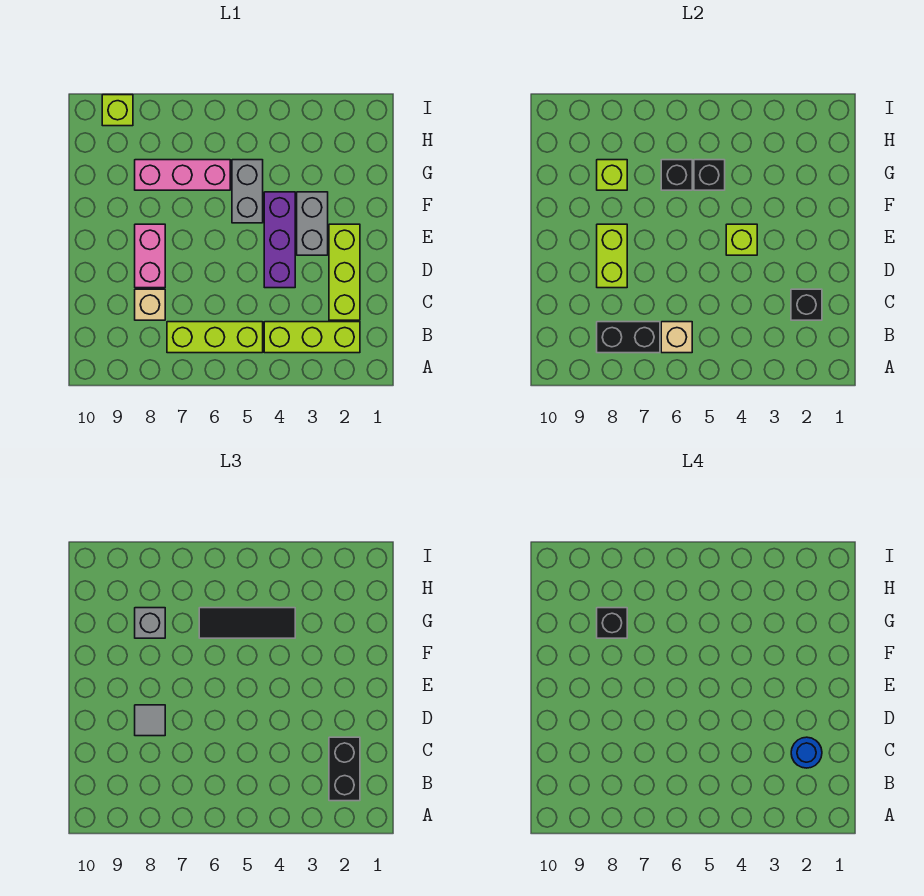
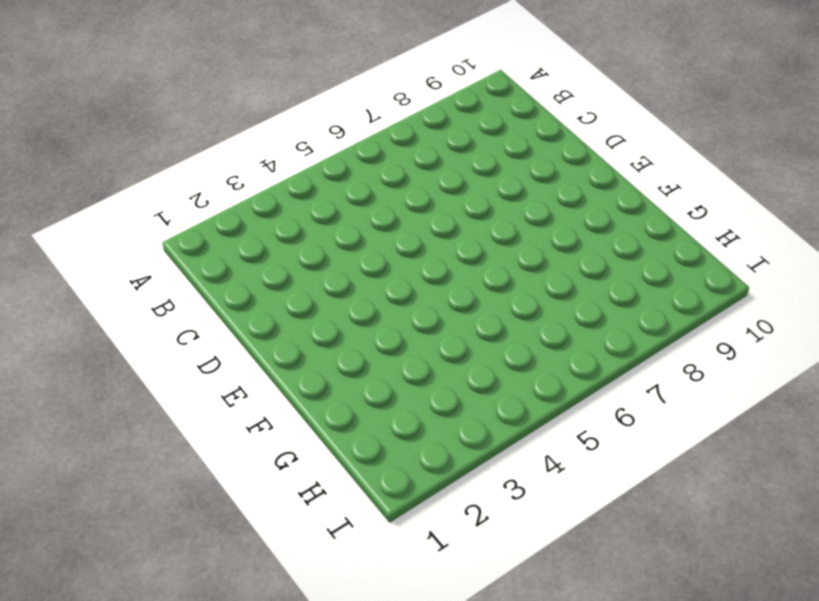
none -> lime brick B2:B4 level 1
none -> lime brick B5:B7 level 1
none -> lime brick C2:E2 level 1

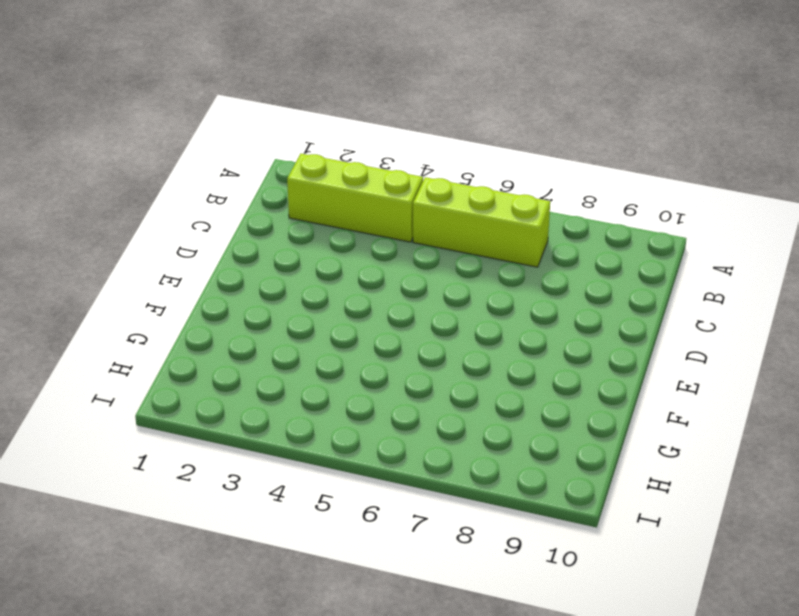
none -> lime brick C2:E2 level 1
none -> tan brick C8 level 1
none -> purple brick D4:F4 level 1

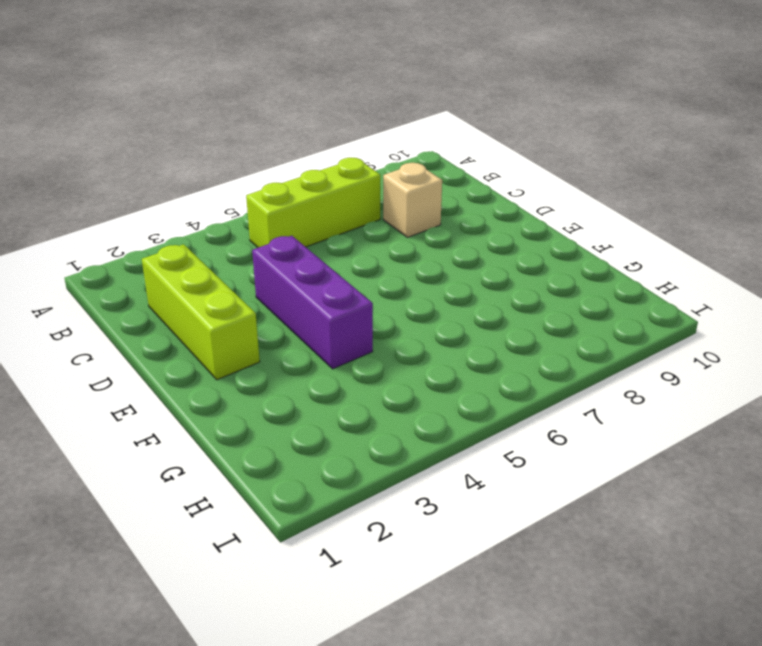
none -> lime brick B2:B4 level 1
none -> pink brick D8:E8 level 1
none -> grey brick E3:F3 level 1

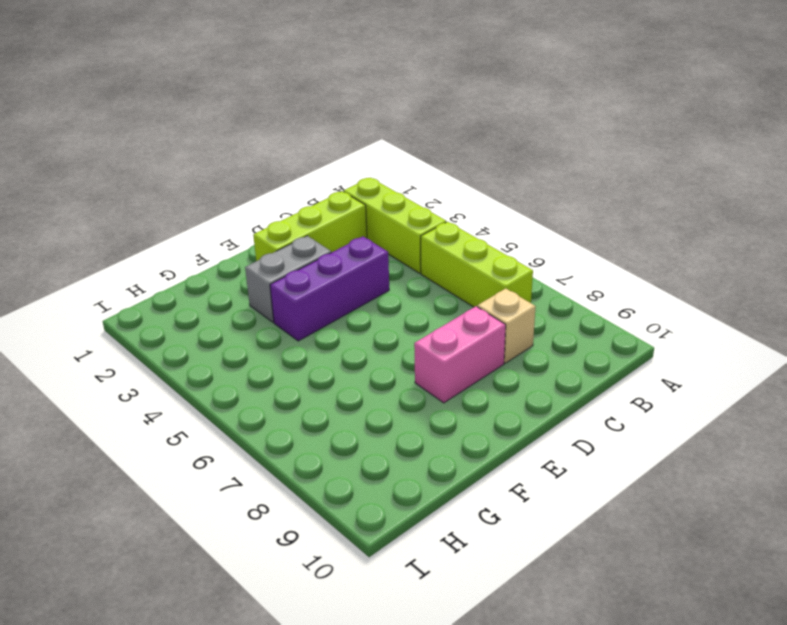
none -> grey brick F5:G5 level 1
none -> pink brick G6:G8 level 1
none -> lime brick I9 level 1

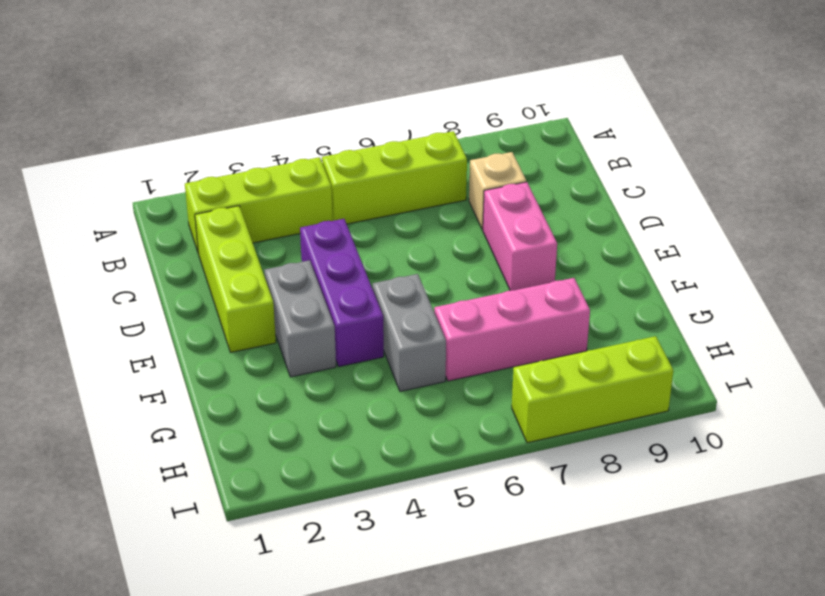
lime brick I7:I9 level 1 -> lime brick I9 level 1
none -> tan brick B6 level 2
none -> black brick B7:B8 level 2
none -> black brick C2 level 2

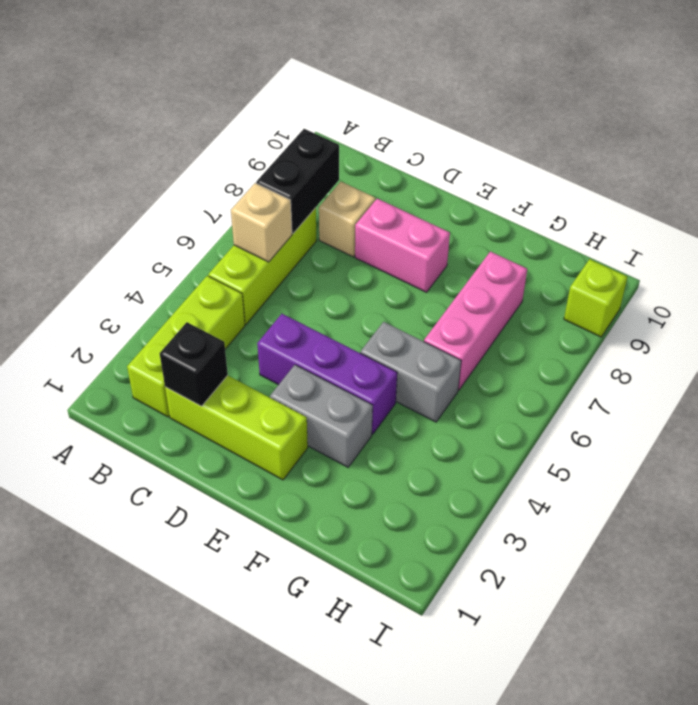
none -> lime brick D8:E8 level 2
none -> lime brick E4 level 2
none -> black brick G5 level 2

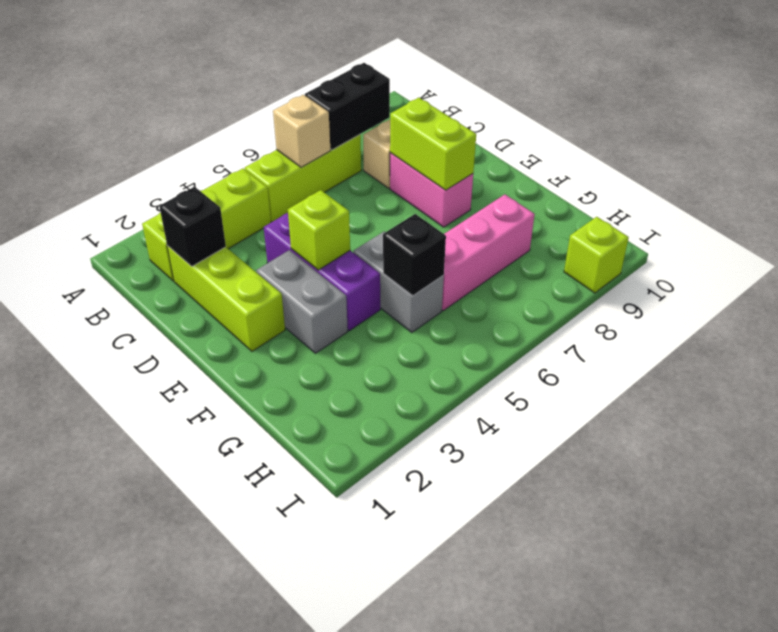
none -> black brick G6 level 2
none -> lime brick G8 level 2
none -> black brick B2:C2 level 3

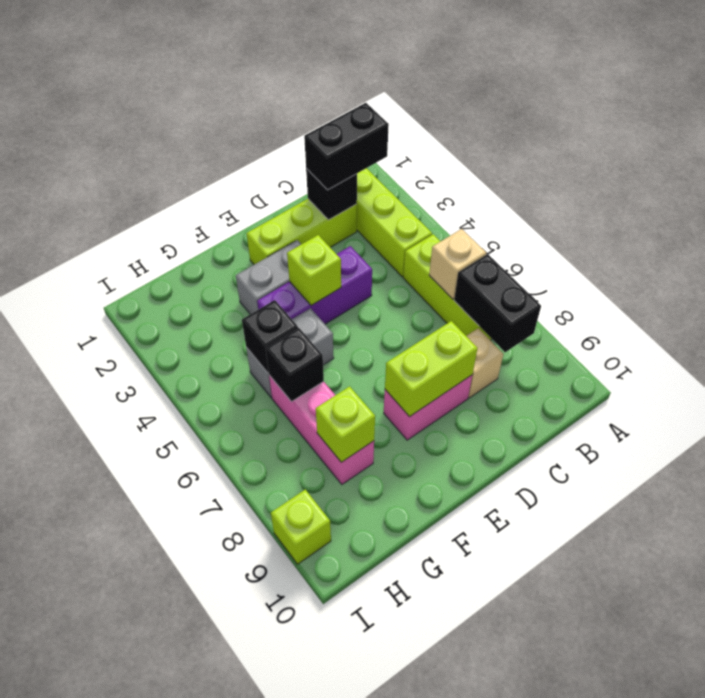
none -> grey tile D8 level 3
none -> black tile G4:G6 level 3
none -> grey brick G8 level 3

